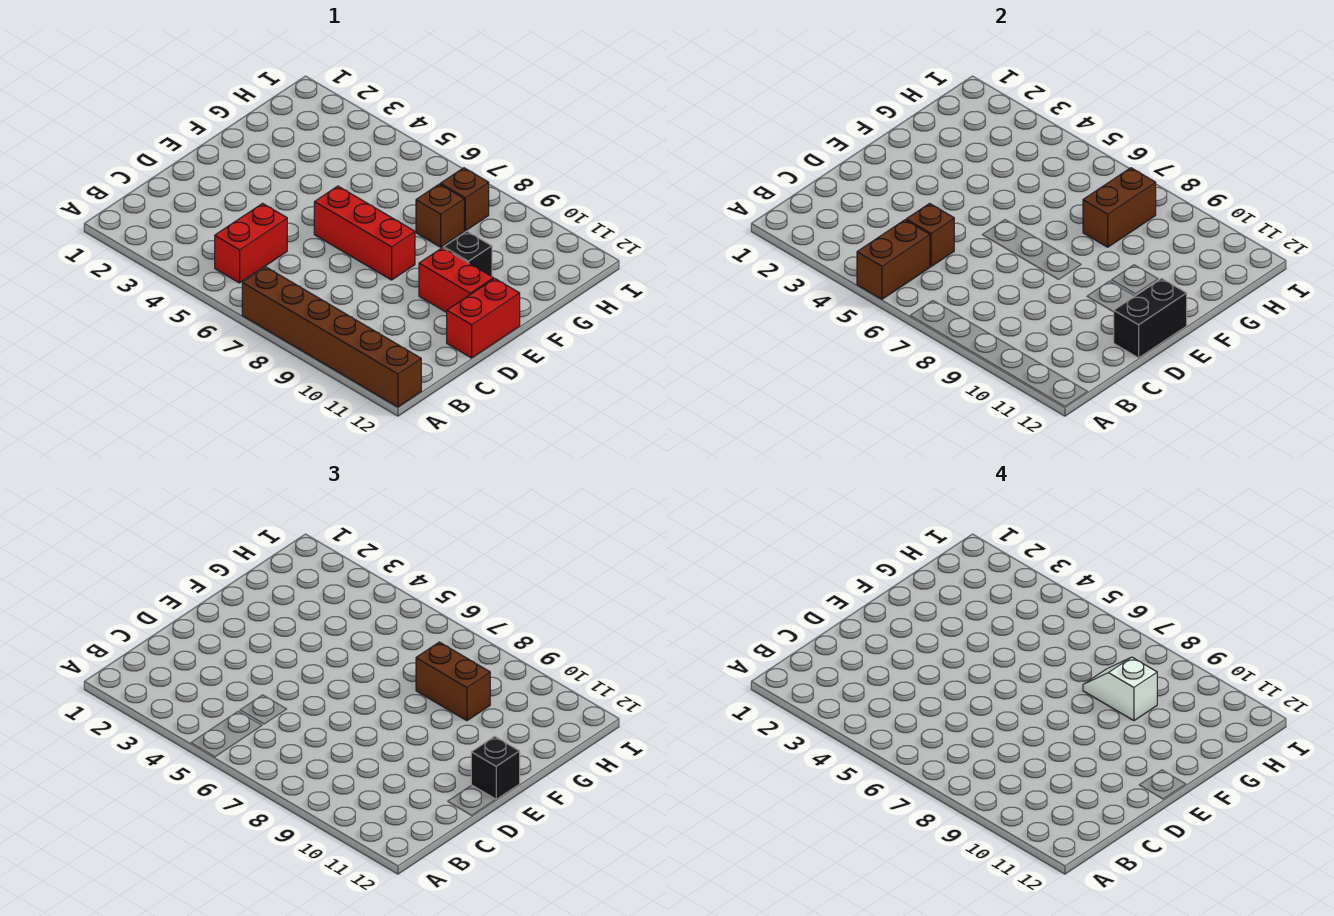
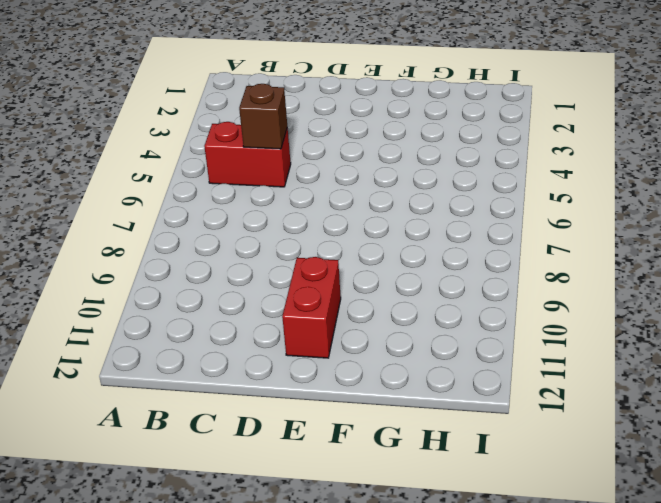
none -> brown brick A7:A12 level 1
none -> red brick D12:E12 level 1
none -> red brick E6:E8 level 1

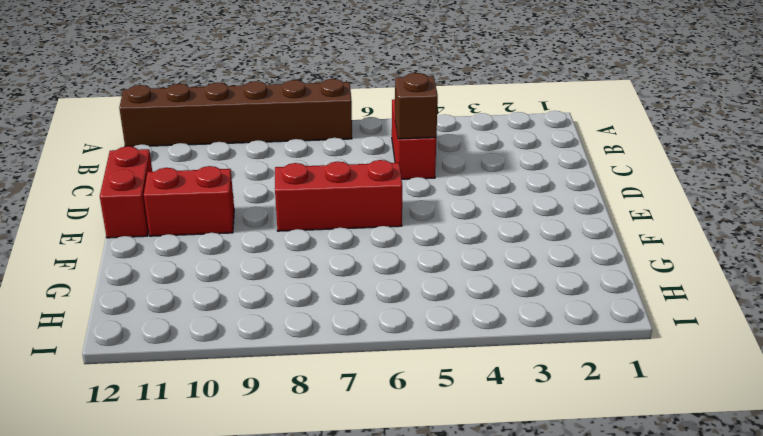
none -> black brick F10 level 1
none -> brown brick G8 level 1
none -> brown brick H8 level 1

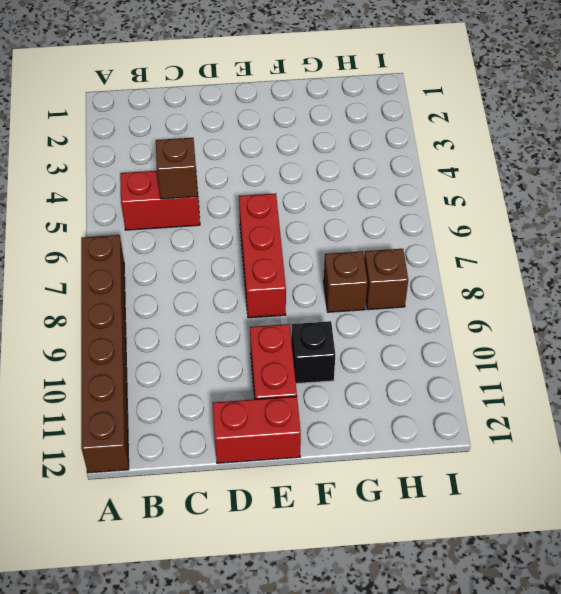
none -> brown brick A5:B5 level 2
none -> black brick D12:E12 level 2
none -> brown brick G8:H8 level 2

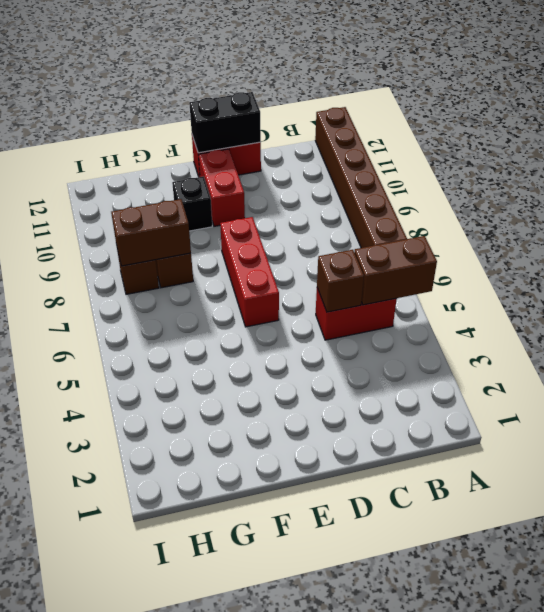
none -> black brick E12 level 3
none -> brown brick G8:G9 level 3
none -> white slope G8:G9 level 4 top 9

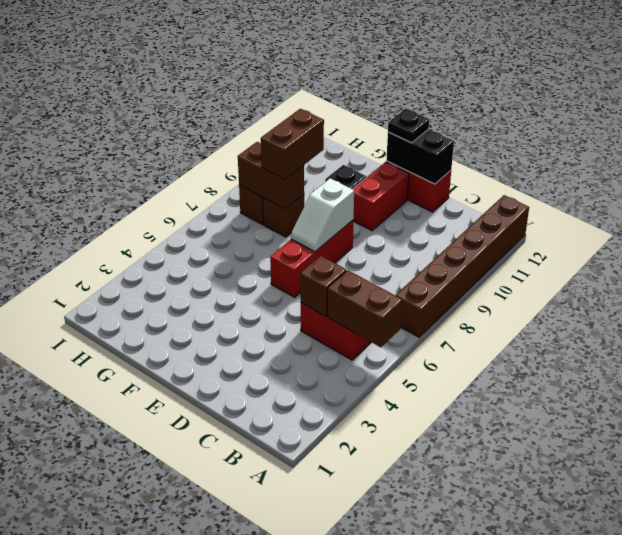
white slope E7:E8 level 2 top 8 -> white slope G8:G9 level 4 top 9
black plate E12 level 3 -> black brick E12 level 3

